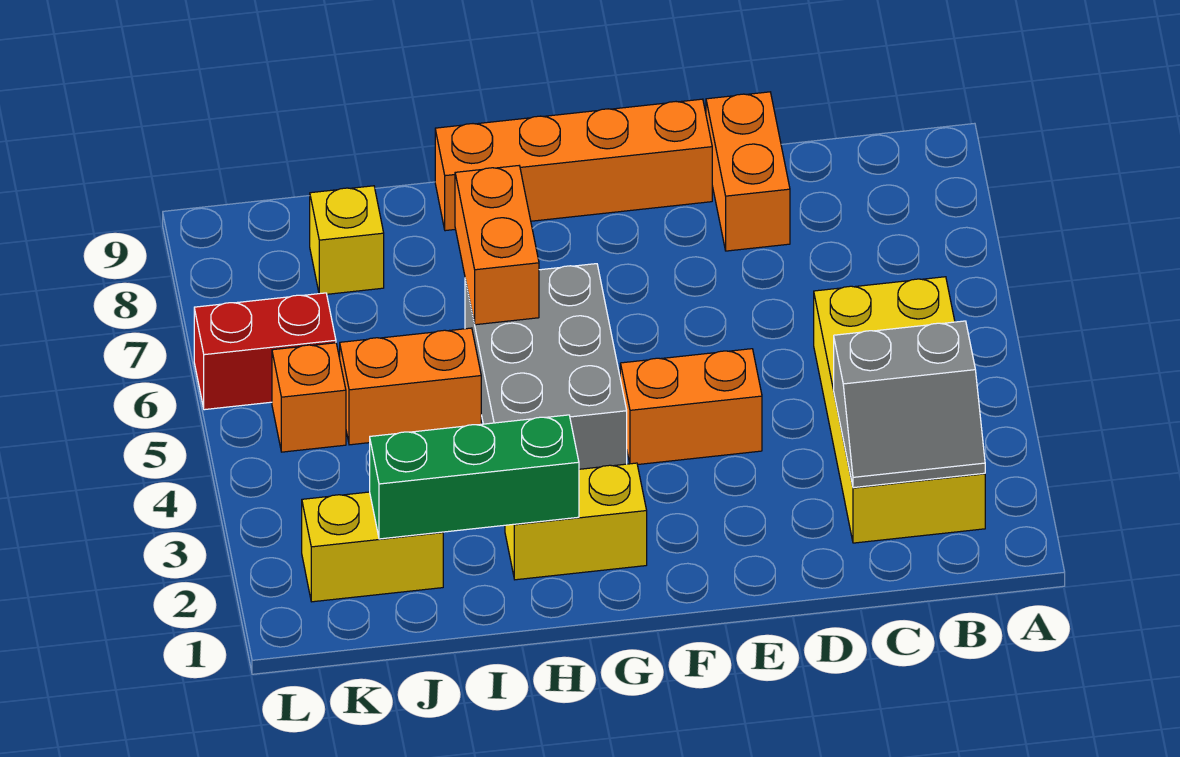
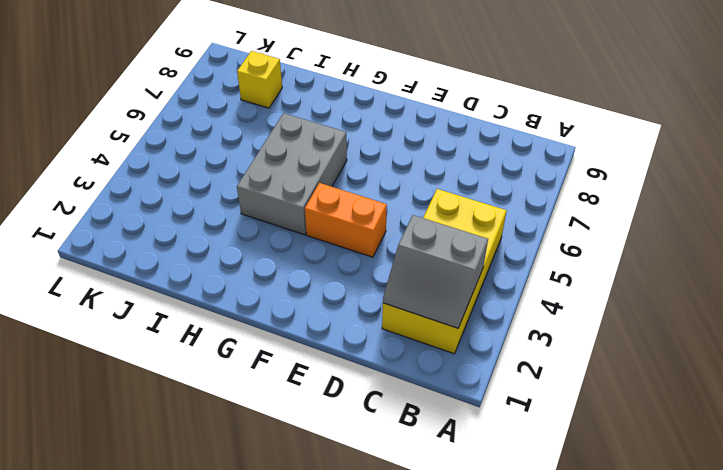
none -> orange brick D8:D9 level 1
none -> orange brick E9:H9 level 1
none -> yellow brick G2:H2 level 1

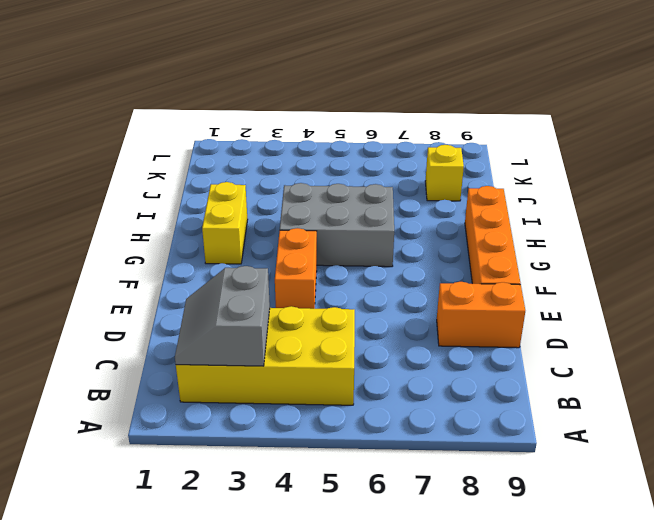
none -> orange brick I5:J5 level 1
none -> yellow brick J2:K2 level 1
none -> orange brick K5 level 1

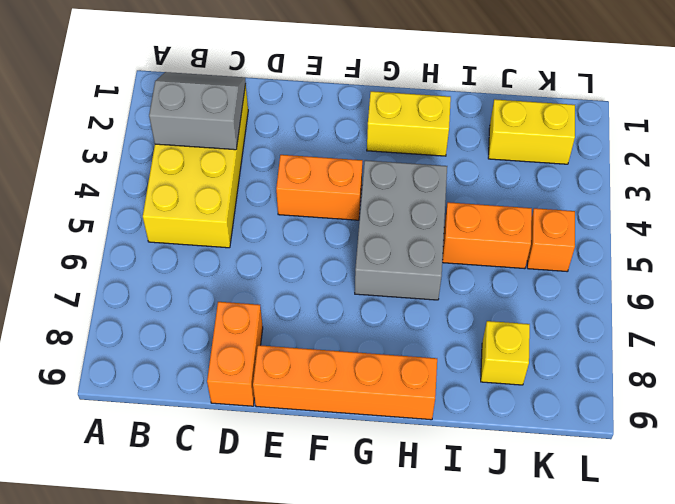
none -> red brick K6:L6 level 1
none -> green brick H2:J2 level 2
none -> orange brick H6:H7 level 2

